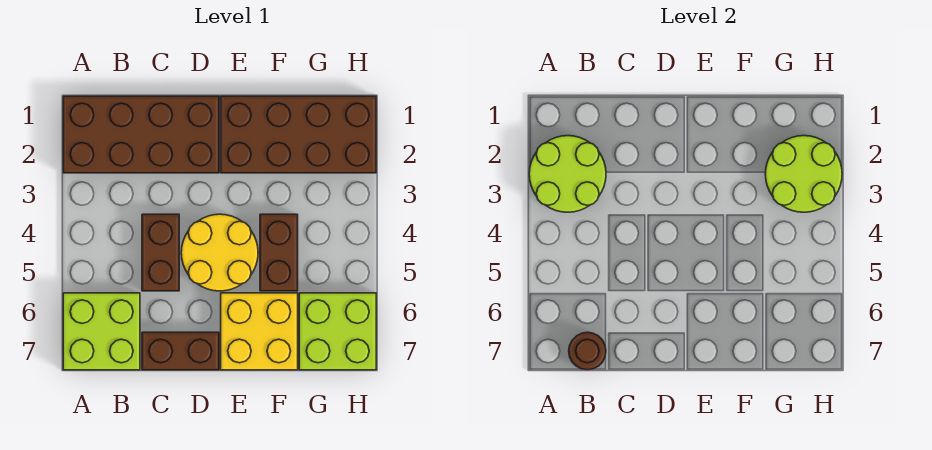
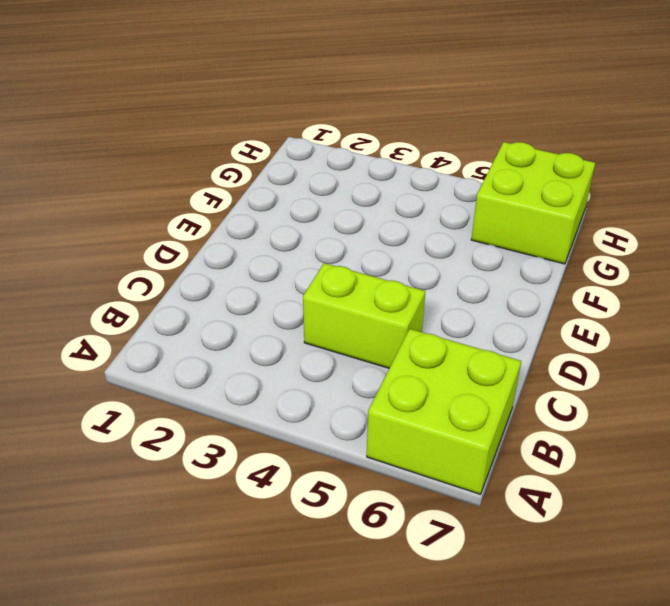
lime brick C4:C5 level 1 -> brown brick C4:C5 level 1
none -> brown brick A1:D2 level 1
none -> brown brick C7:D7 level 1
none -> yellow round brick D4:E5 level 1

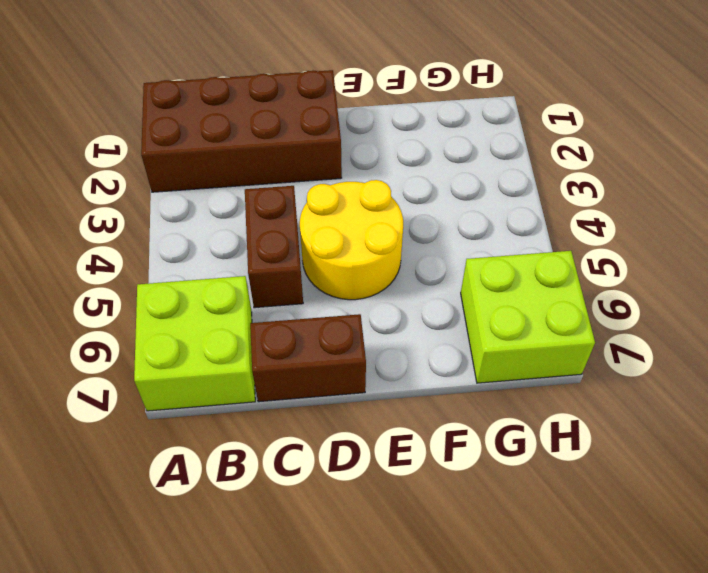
none -> brown brick E1:H2 level 1
none -> yellow brick E6:F7 level 1
none -> brown brick F4:F5 level 1

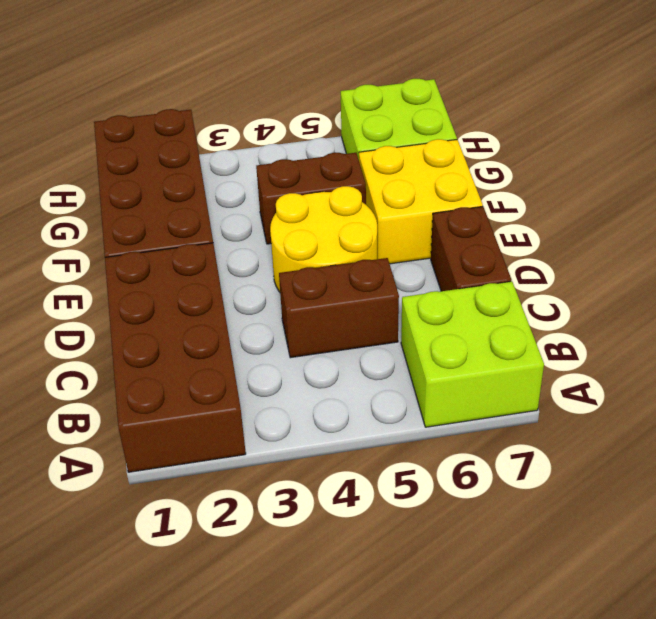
none -> lime round brick A2:B3 level 2
none -> brown round brick B7 level 2
none -> lime round brick G2:H3 level 2

